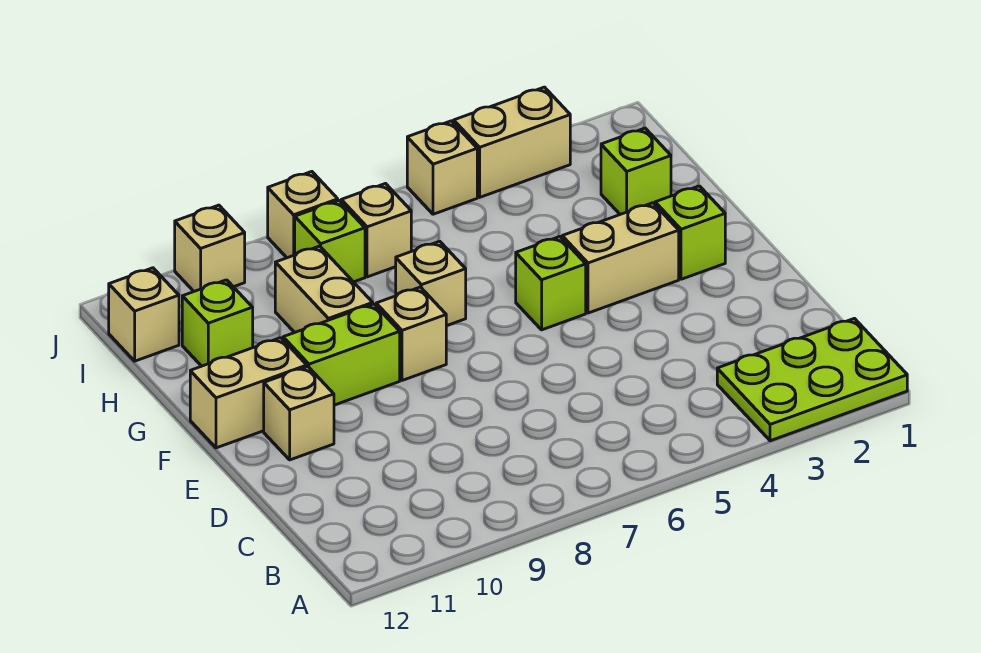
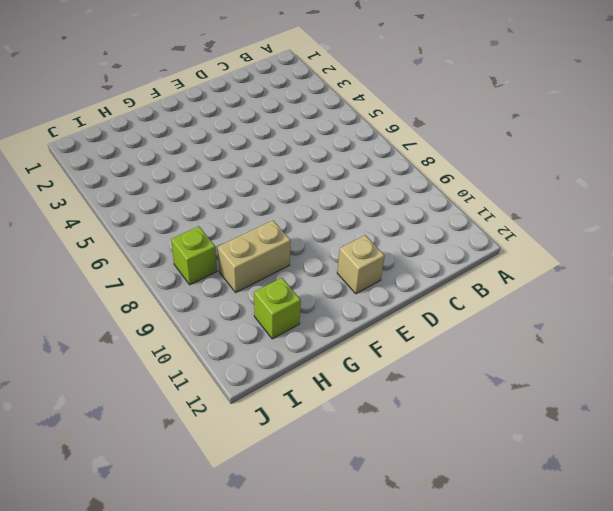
none -> lime plate A1:B3 level 1
none -> lime brick F2 level 1
none -> tan brick F3:F4 level 1

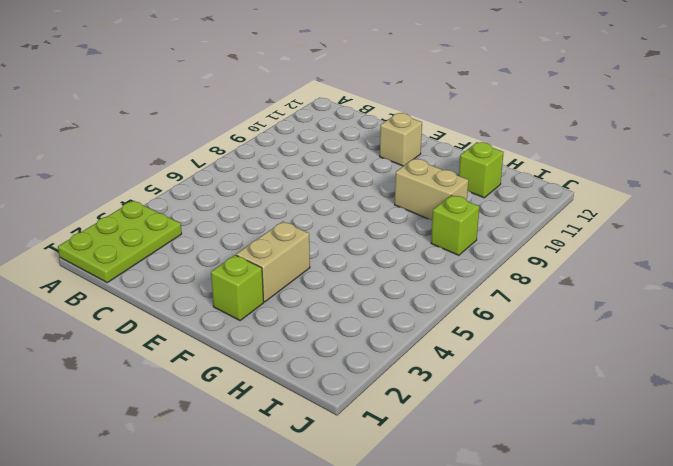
none -> lime brick F5 level 1
none -> tan brick F8 level 1
none -> lime brick F9:F10 level 1

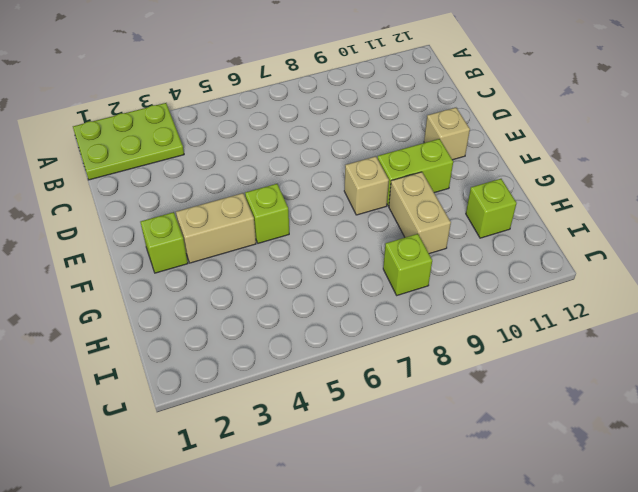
none -> tan brick F11:F12 level 1
none -> tan brick G7 level 1
none -> lime brick H2 level 1

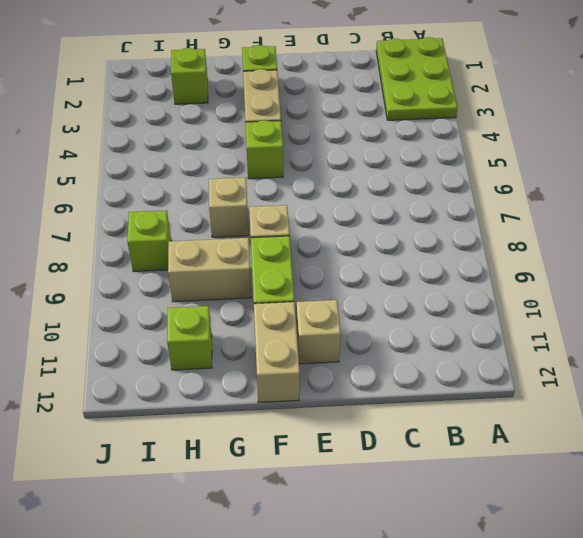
none -> tan brick I7 level 1
none -> tan brick I12 level 1
none -> tan brick J3:J4 level 1

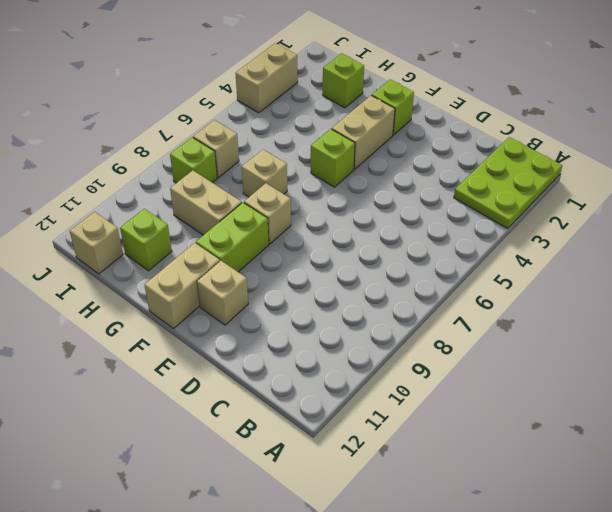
none -> tan brick J5 level 1
none -> tan brick J8 level 1
none -> tan brick J10 level 1

